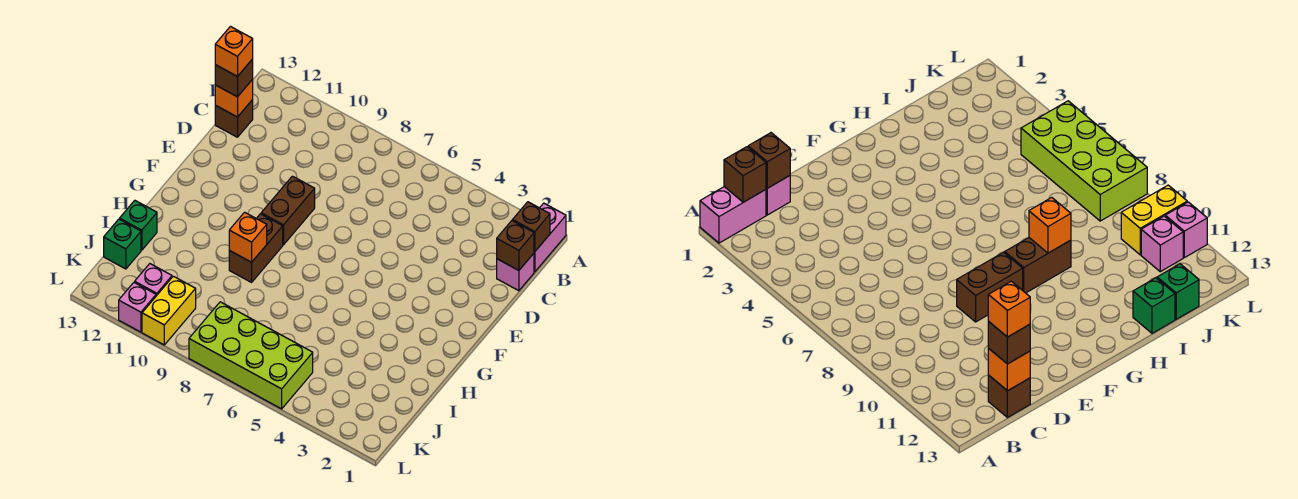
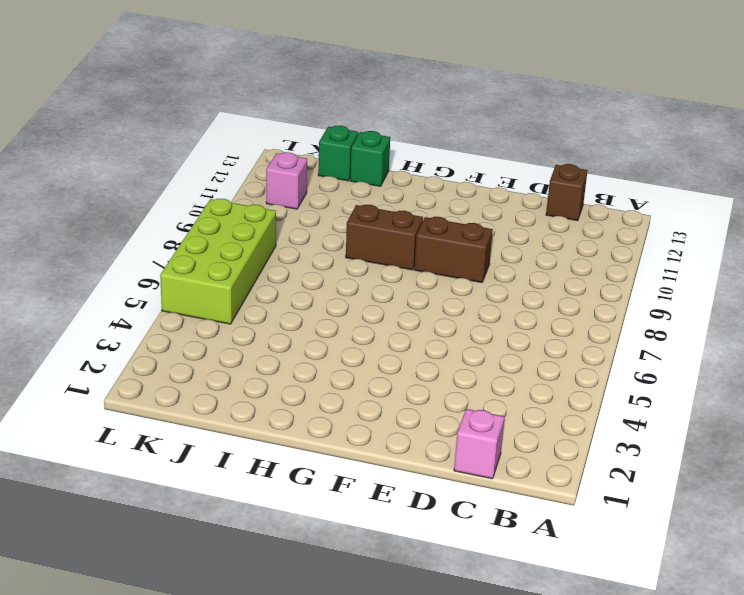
none -> pink brick A1:B1 level 1
none -> yellow brick K10:L10 level 1
none -> pink brick L11 level 1

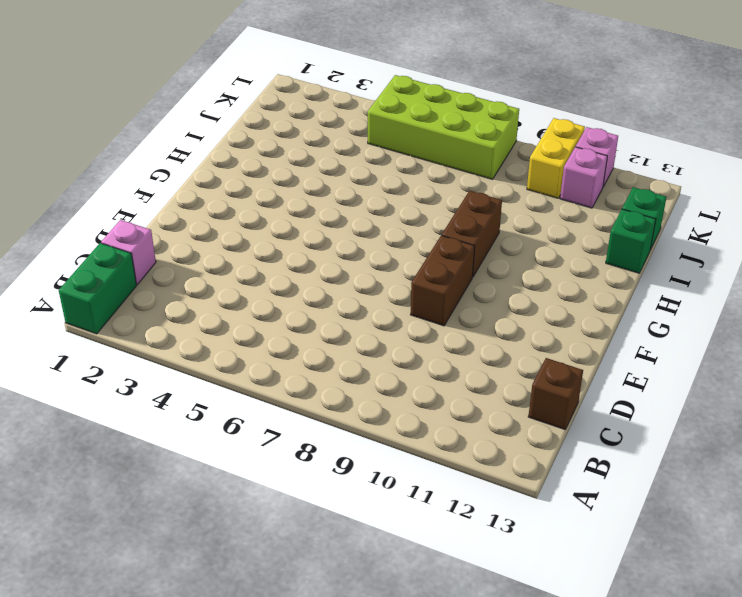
green brick A1:B1 level 1 -> pink brick A1:B1 level 1
none -> brown brick B1 level 2
none -> brown brick C1 level 2
none -> orange brick C13 level 2

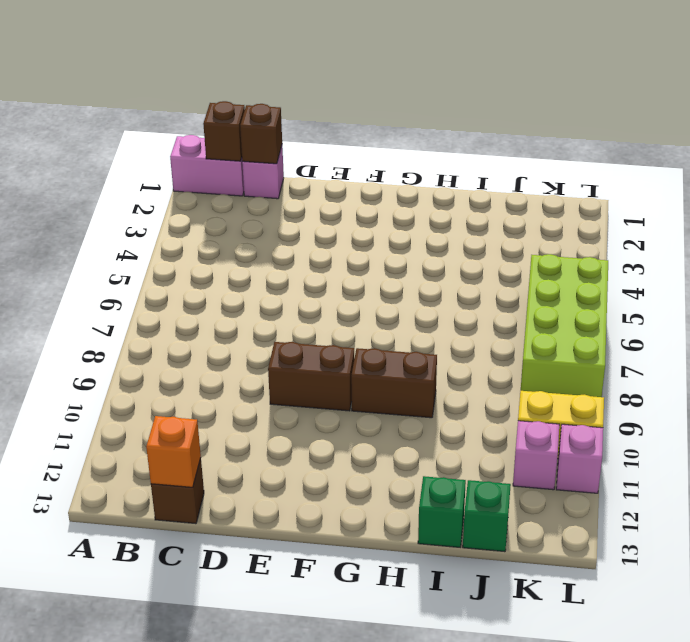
none -> orange brick H9 level 2
none -> brown brick C13 level 3
none -> orange brick C13 level 4

